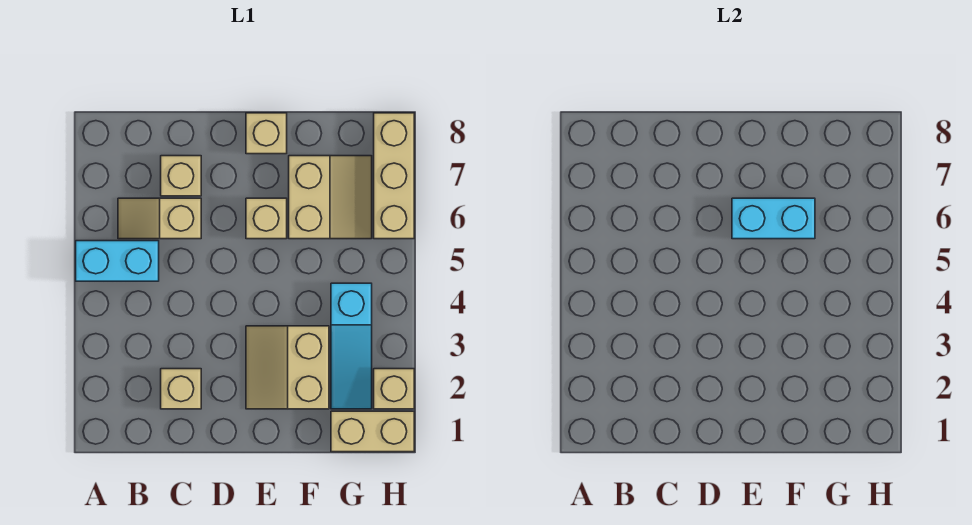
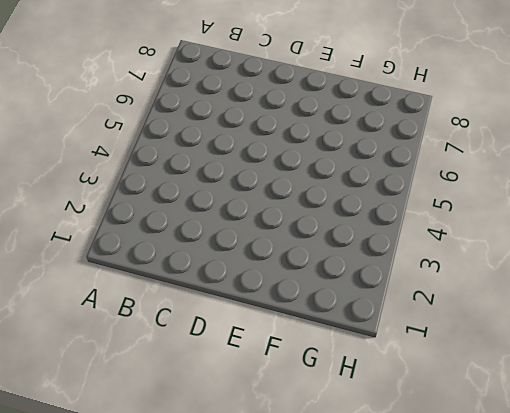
none -> cyan brick A5:B5 level 1
none -> tan slope B6:C6 level 1 top C
none -> tan brick C2 level 1

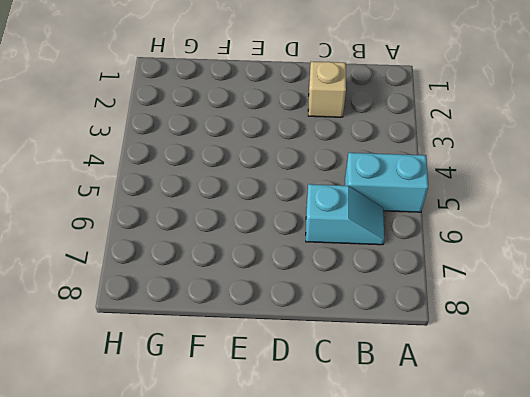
cyan slope B6:C6 level 1 top C -> tan slope B6:C6 level 1 top C
none -> tan brick C7 level 1
none -> tan slope E2:F3 level 1 top F
none -> tan brick E6 level 1

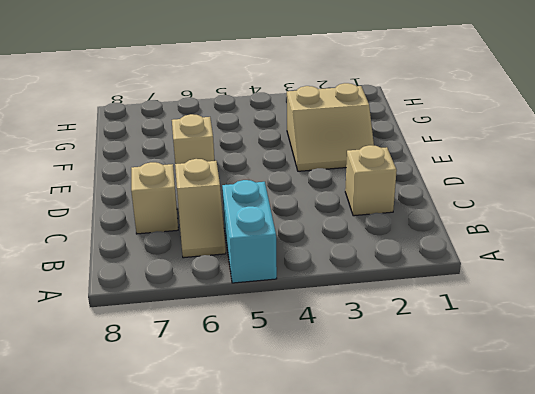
none -> tan brick E8 level 1
none -> tan slope F6:G7 level 1 top F
none -> tan brick G1:H1 level 1

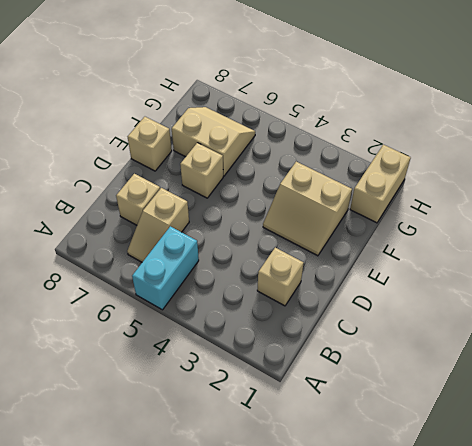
none -> cyan slope G2:G4 level 1 top 4
none -> tan brick H2 level 1
none -> tan brick H6:H8 level 1

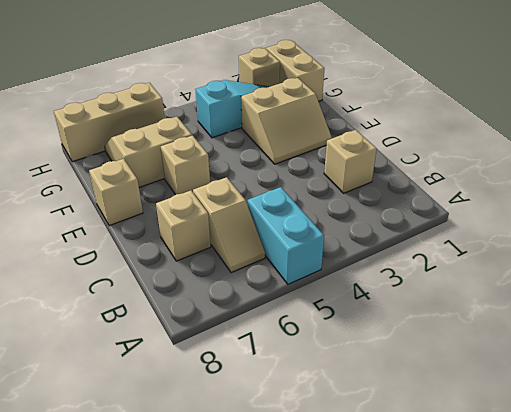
none -> cyan brick E6:F6 level 2

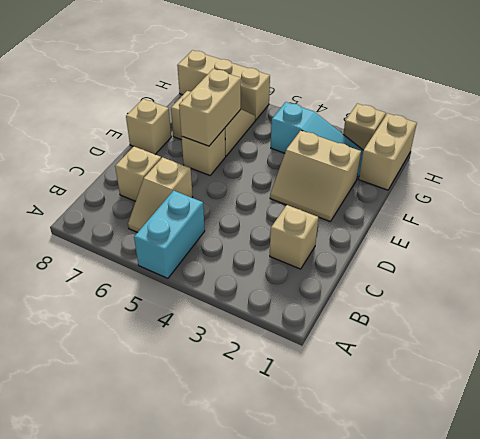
tan brick E6:F6 level 2 -> cyan brick E6:F6 level 2

